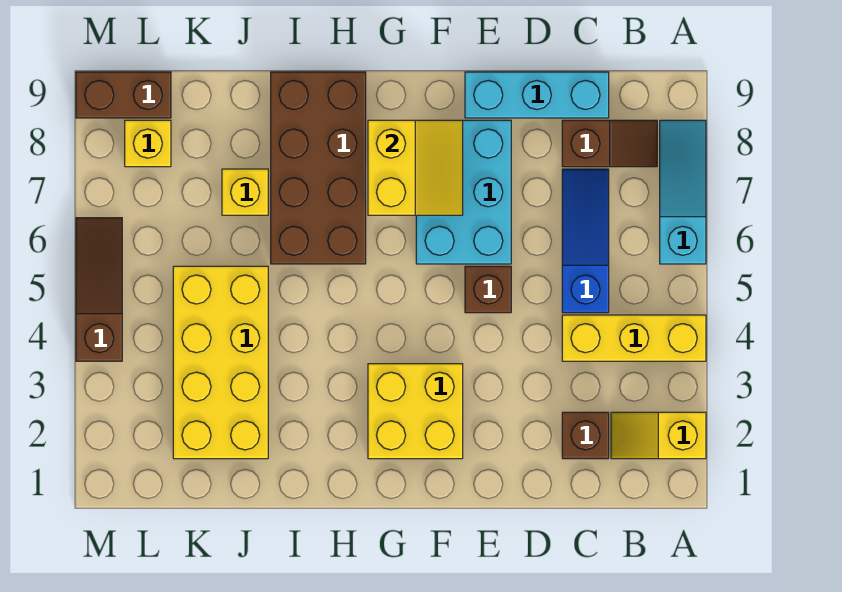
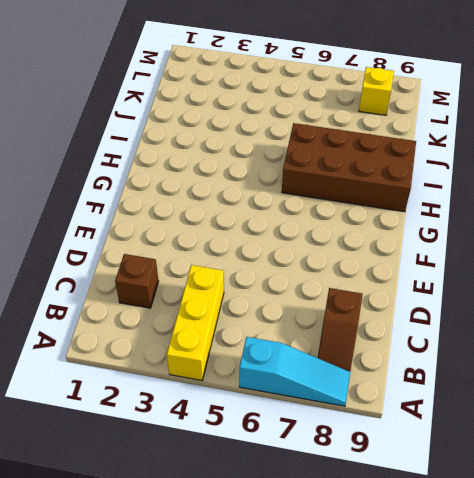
none -> yellow slope A2:B2 level 1 top A
none -> blue slope C5:C7 level 1 top 5
none -> cyan brick C9:E9 level 1

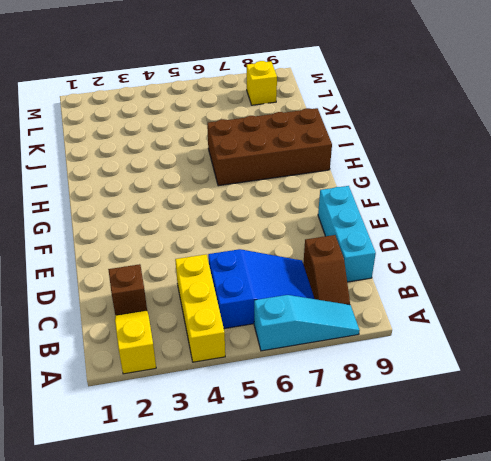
blue slope B5:C7 level 1 top 5 -> blue slope C5:C7 level 1 top 5
none -> brown brick E5 level 1
none -> cyan brick E6:F8 level 1
none -> yellow brick F2:G3 level 1

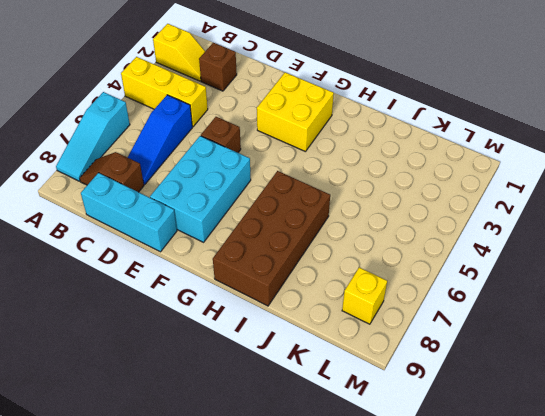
none -> yellow brick J2:K5 level 1
none -> yellow brick J7 level 1
none -> brown brick L9:M9 level 1

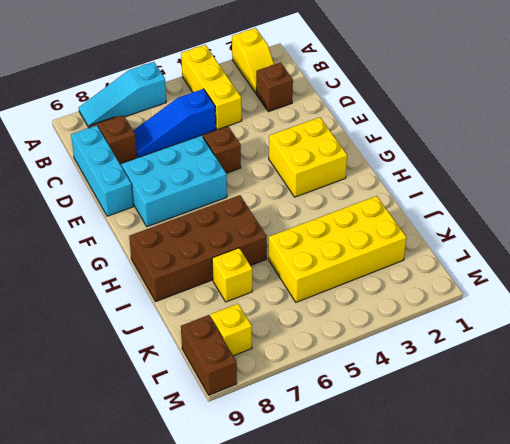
none -> brown slope M4:M6 level 1 top 4
none -> yellow slope F7:G8 level 2 top G

